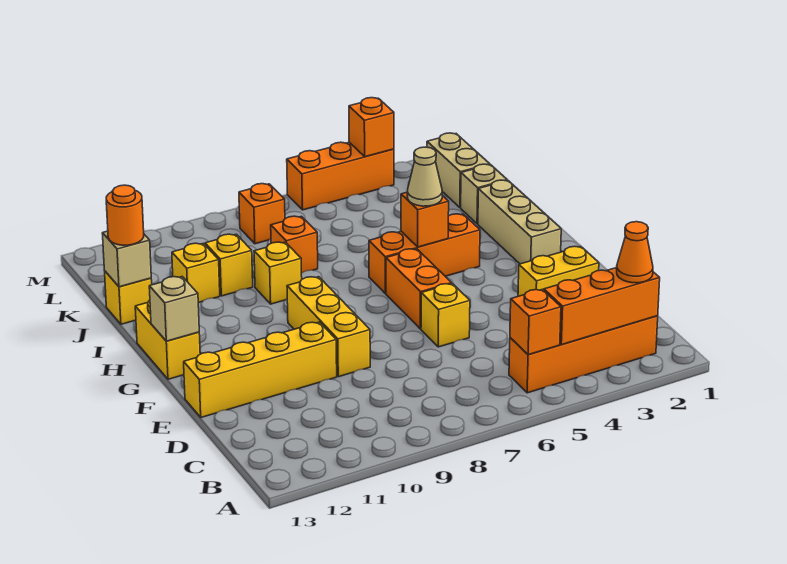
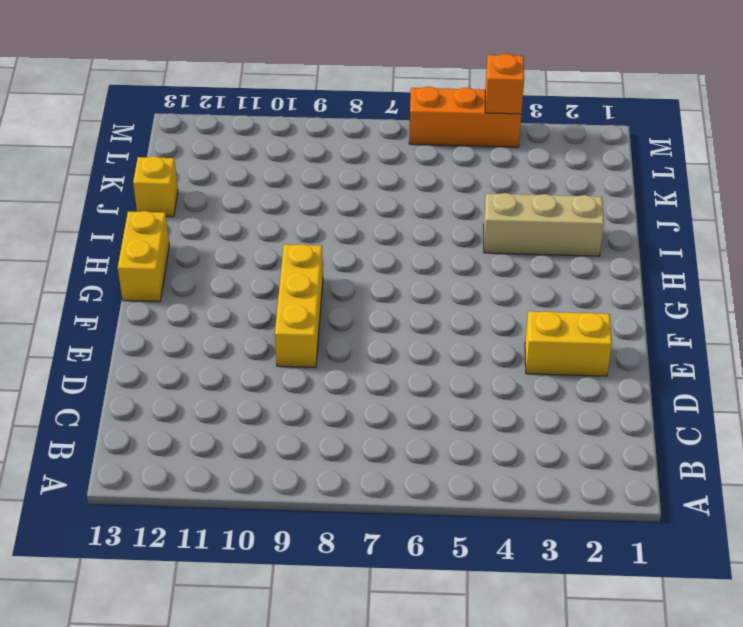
tan brick I2:I4 level 1 -> tan brick G2:I2 level 1
none -> orange brick B2:B5 level 1
none -> yellow brick E6 level 1
none -> yellow brick E10:E13 level 1

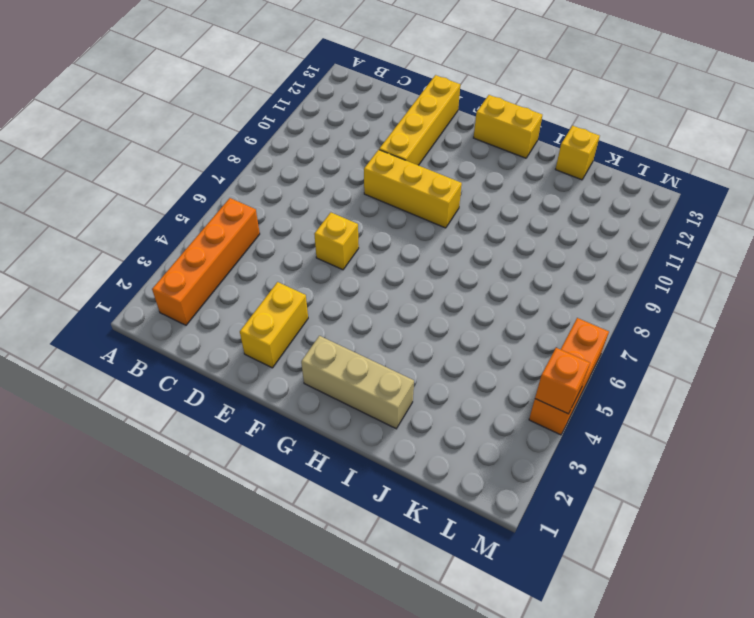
none -> orange brick F6:G6 level 1
none -> orange brick H4:H6 level 1
none -> yellow brick I9 level 1

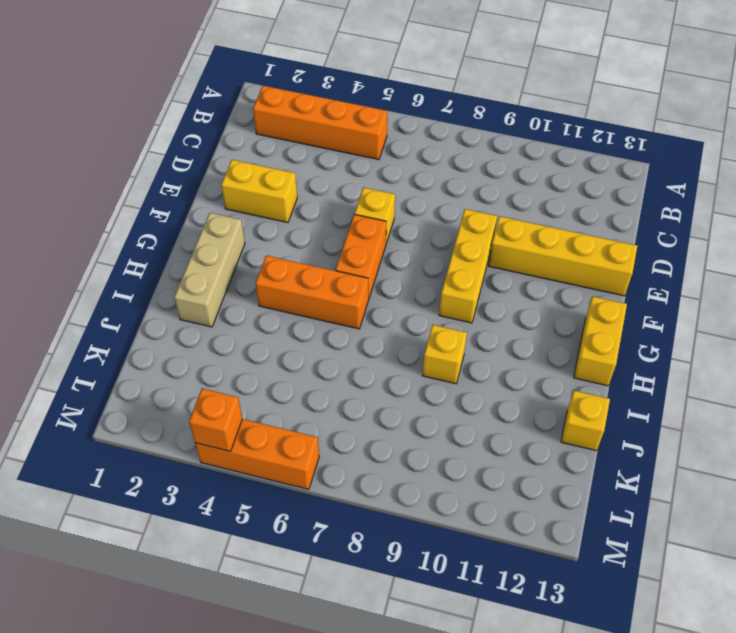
none -> tan brick J2 level 1
none -> orange brick J8 level 1
none -> yellow brick J10 level 1

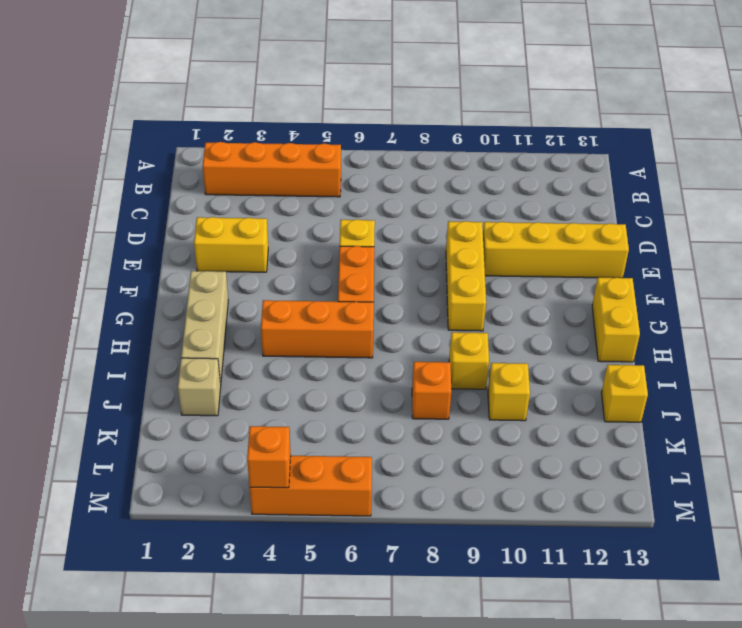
none -> yellow brick J11 level 1
none -> tan brick K2:L2 level 1
none -> orange brick L8 level 1

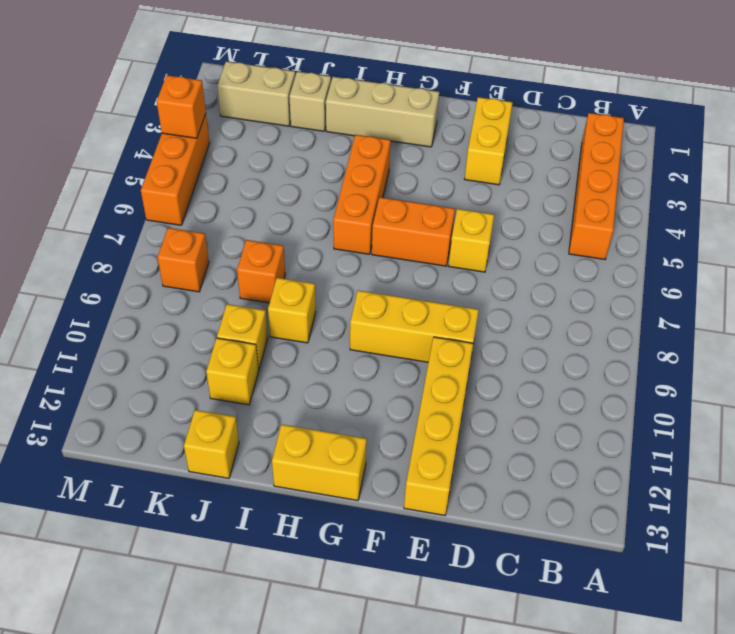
none -> orange brick B2:B4 level 2
none -> orange brick B5 level 2
none -> tan brick G13 level 2

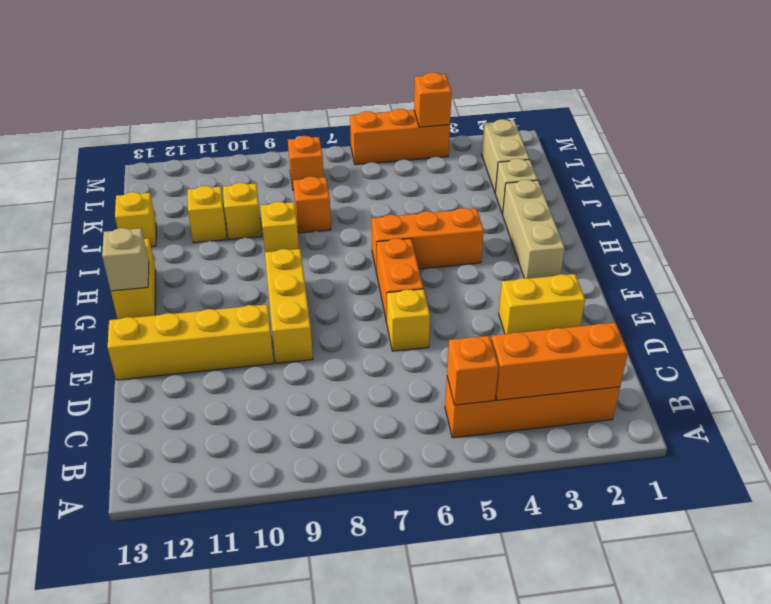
none -> orange brick H5 level 2
none -> tan brick J13 level 2
none -> orange cone B2 level 3

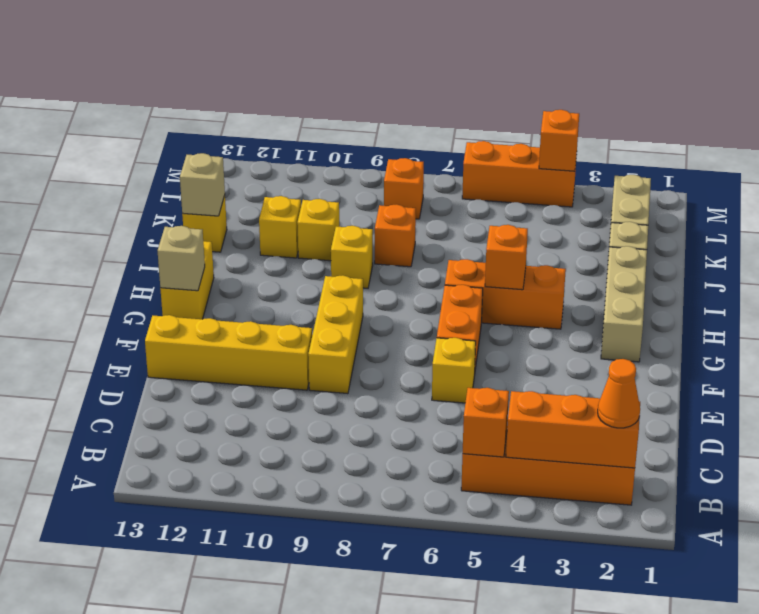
none -> yellow brick E2:E3 level 1
none -> tan cone H5 level 3
none -> orange round brick J13 level 3

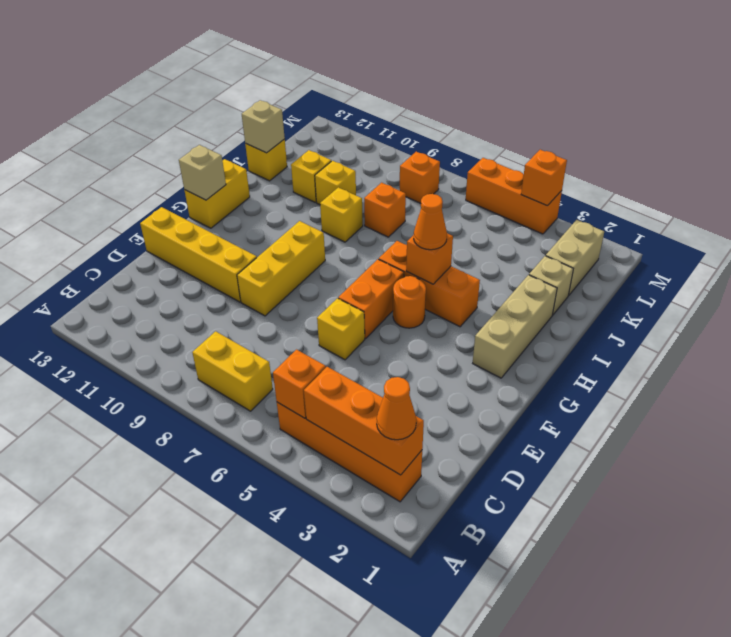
yellow brick B7:B8 level 1 -> yellow brick E2:E3 level 1
orange round brick G5 level 1 -> orange round brick J13 level 3
orange cone H5 level 3 -> tan cone H5 level 3

